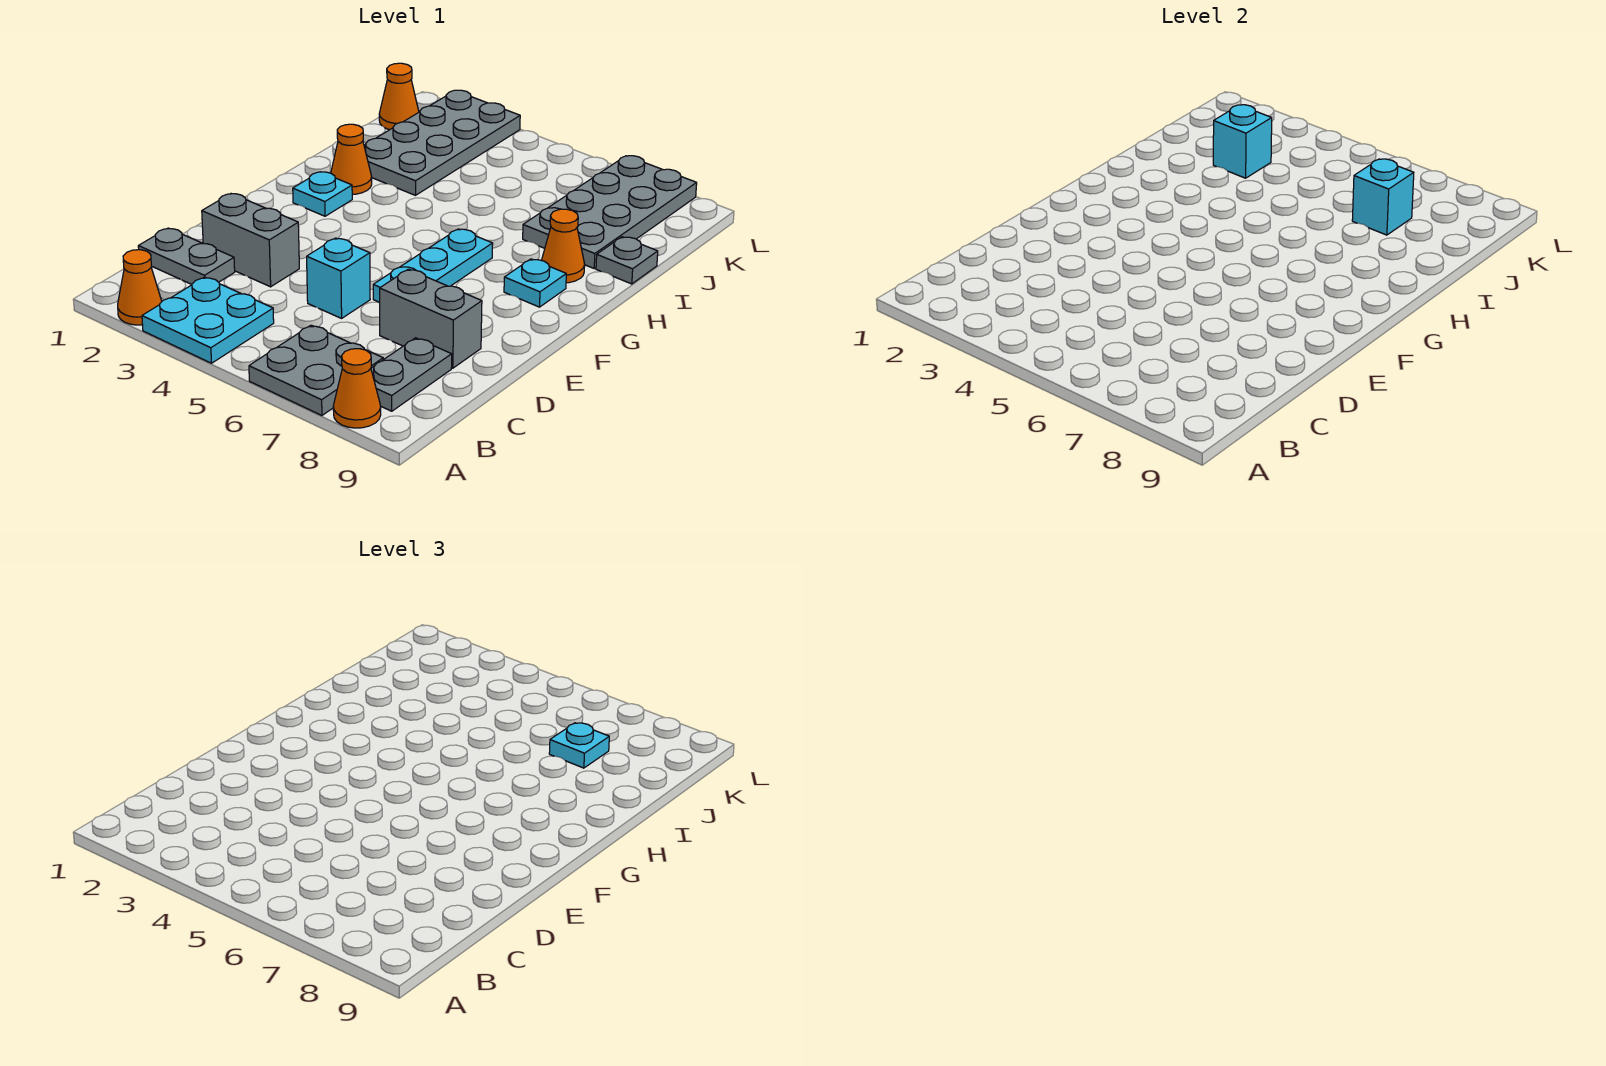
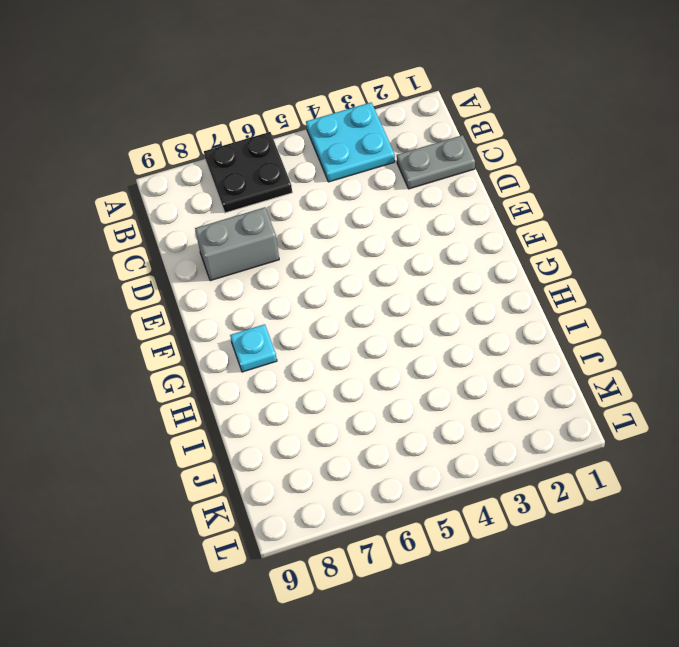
black plate A6:B7 level 1 -> grey plate A6:B7 level 1
none -> orange cone A2 level 1
none -> orange cone A8 level 1
none -> grey plate B8:C8 level 1

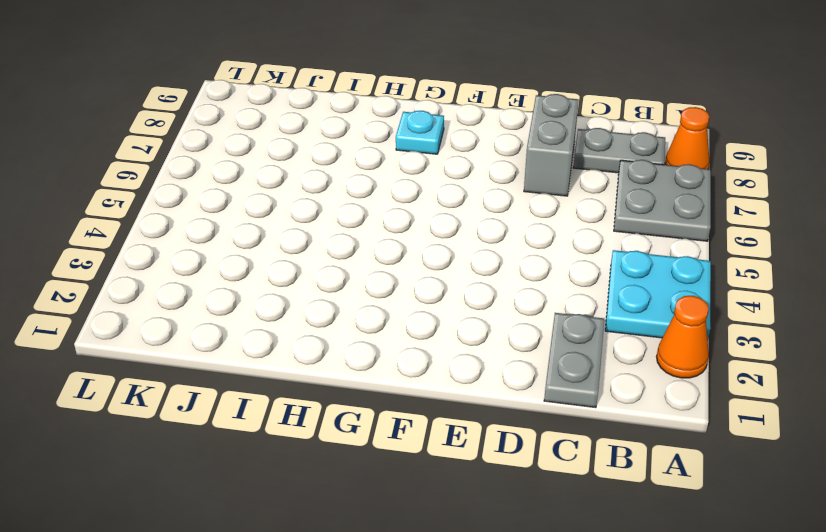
none -> grey brick D2:D3 level 1
none -> cyan brick D5 level 1
none -> cyan plate E6:G6 level 1

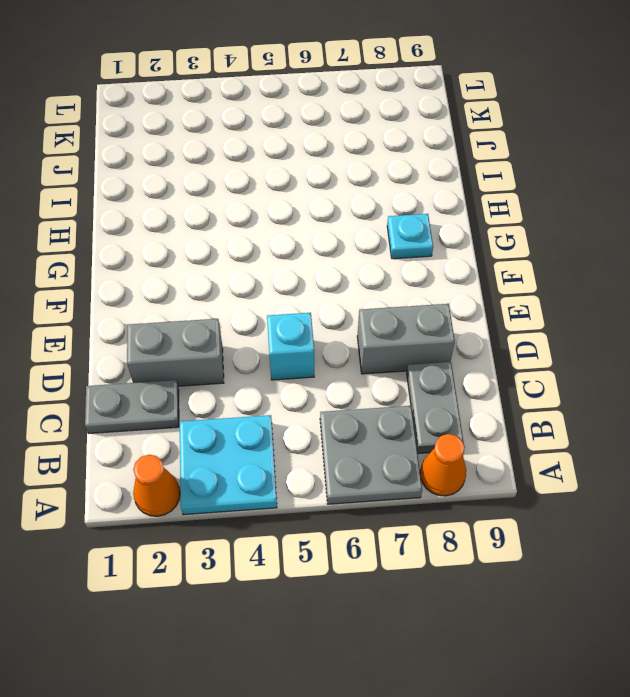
none -> cyan plate E6:G6 level 1
none -> cyan plate G2 level 1
none -> orange cone H2 level 1

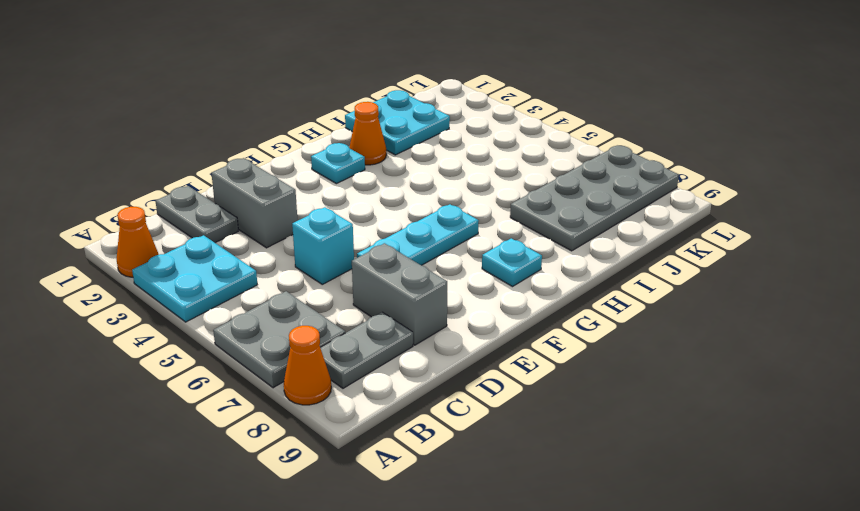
cyan plate I1:J2 level 1 -> grey plate I2:L3 level 1
none -> orange cone H8 level 1
none -> grey plate I9 level 1
none -> orange cone K1 level 1

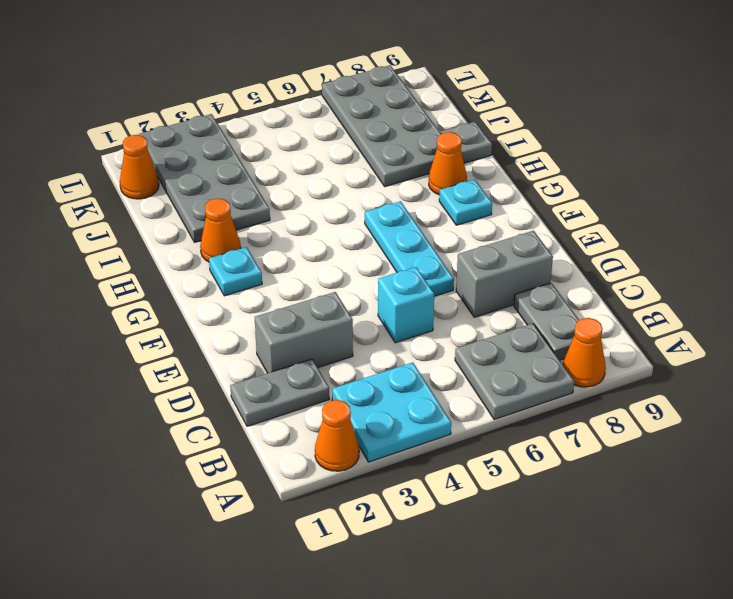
none -> cyan brick J3 level 2
none -> cyan brick J7 level 2
none -> cyan plate J7 level 3

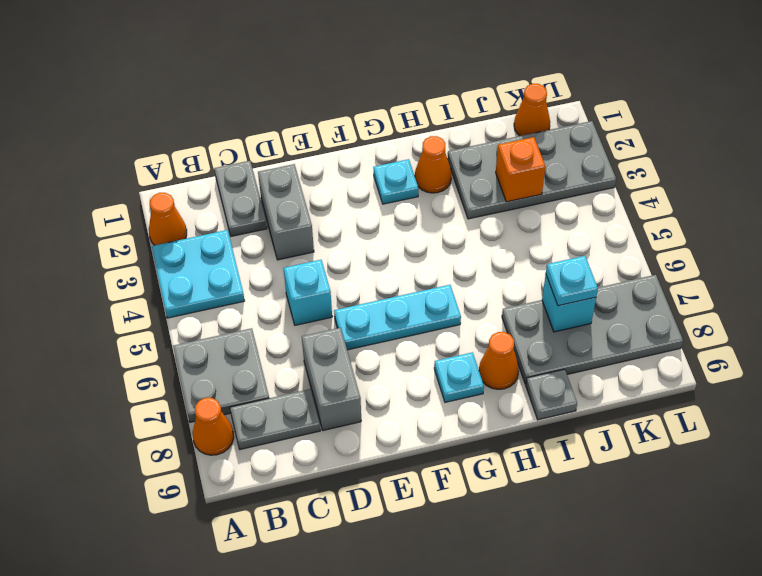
orange brick J3 level 2 -> cyan brick J3 level 2

